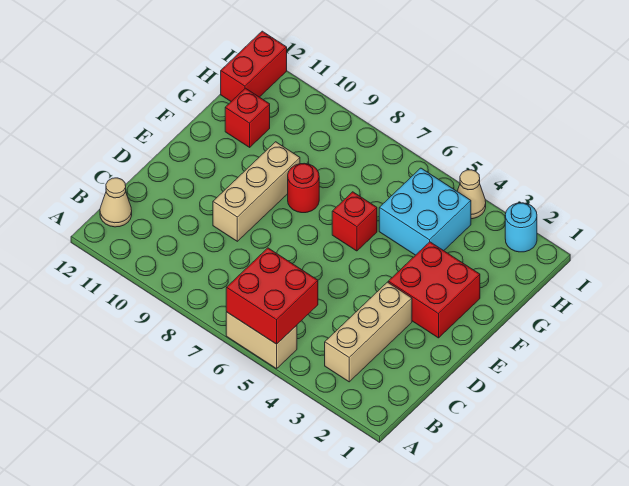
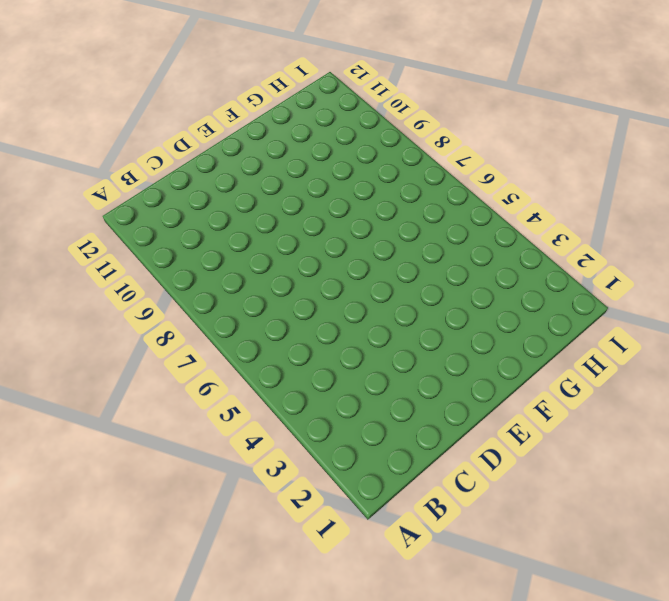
none -> tan brick A5:A6 level 1
none -> tan brick B3:D3 level 1
none -> tan cone B12 level 1

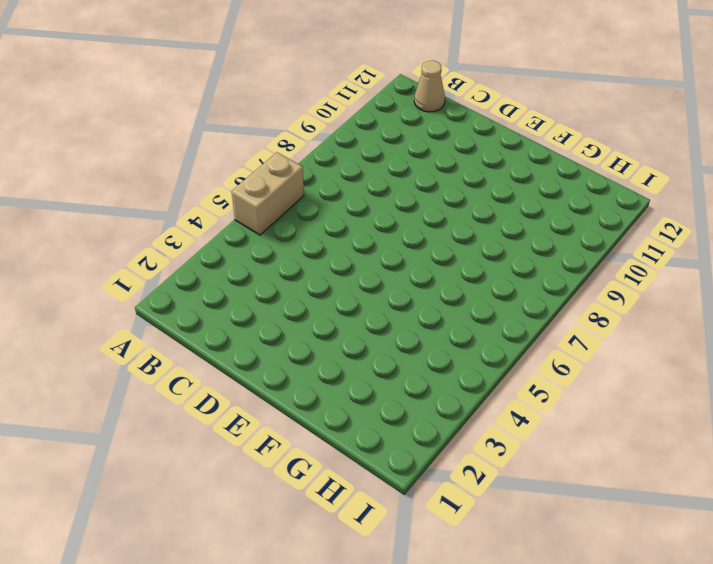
none -> tan brick B3:D3 level 1
none -> tan brick D9:F9 level 1
none -> red brick E2:F3 level 1

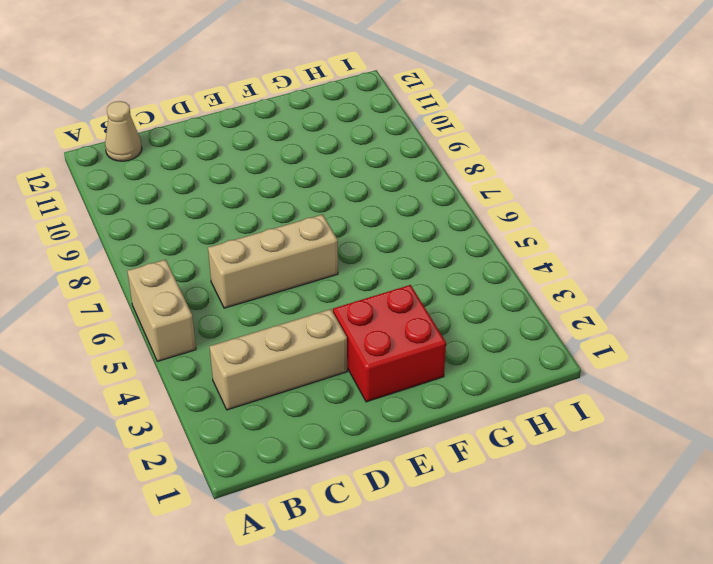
tan brick C6:E6 level 1 -> tan brick D9:F9 level 1
none -> red brick F6 level 1
none -> red round brick F8 level 1
none -> cyan brick G4:H5 level 1

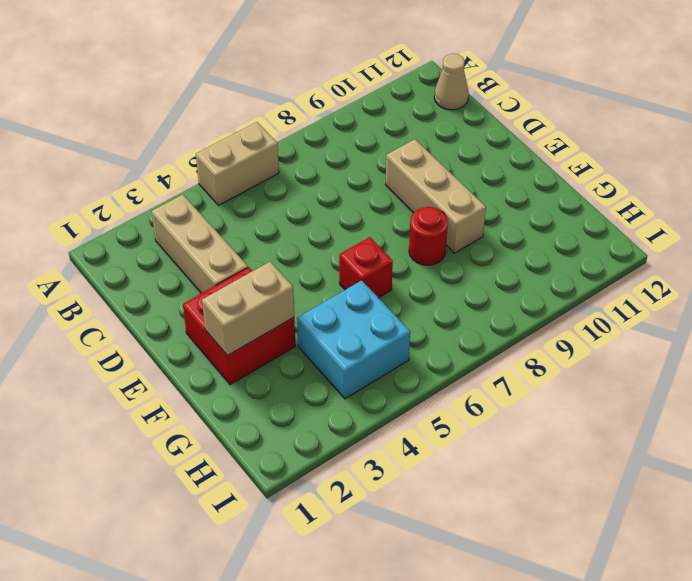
tan brick F2:F3 level 2 -> none
none -> red brick G11 level 1
none -> red brick H12:I12 level 1
none -> cyan round brick I2 level 1

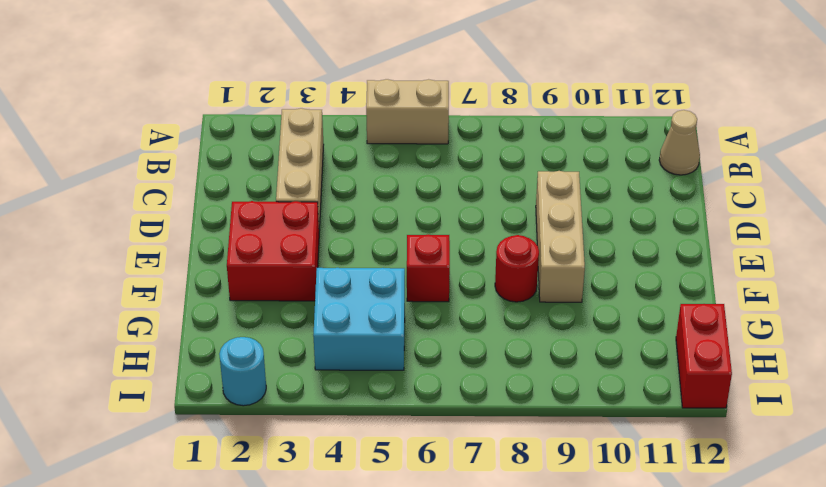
none -> red brick G11 level 1
none -> tan cone I4 level 1
none -> red brick A5:B6 level 2

